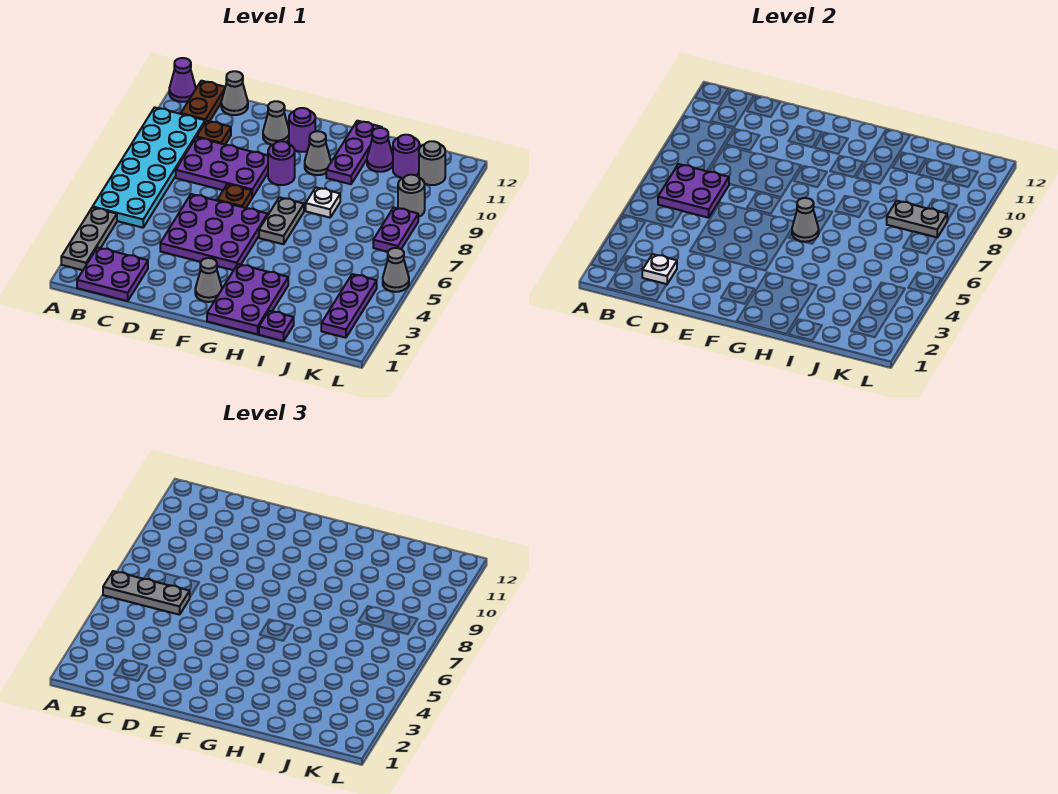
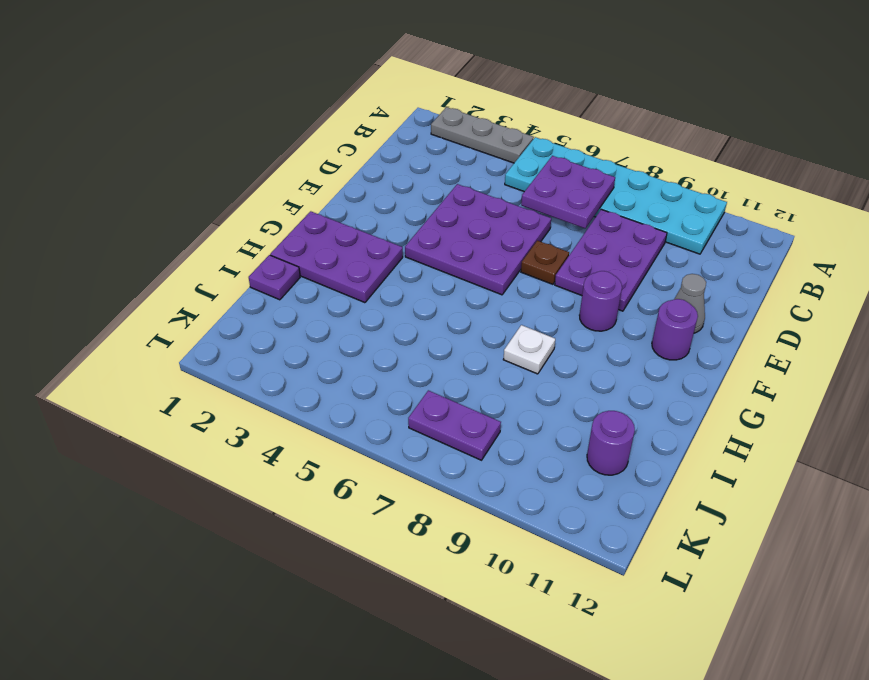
none -> purple cone A12 level 1
none -> purple plate B1:C2 level 1
none -> brown plate B11:B12 level 1
none -> brown plate C10 level 1

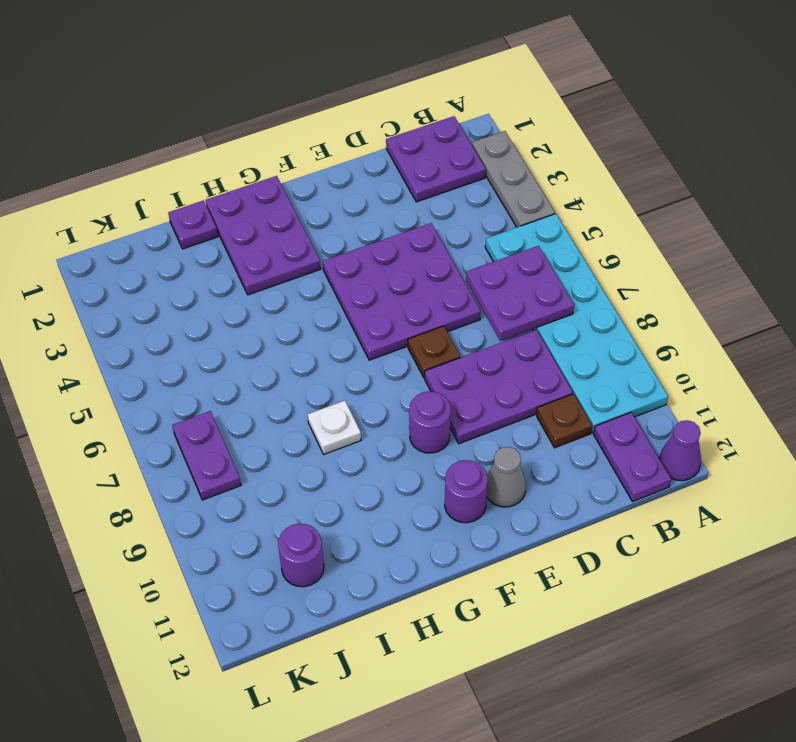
purple plate B11:B12 level 1 -> brown plate B11:B12 level 1
none -> grey cone C12 level 1
none -> grey cone F2 level 1
none -> grey plate G6:G7 level 1
none -> grey cone G10 level 1

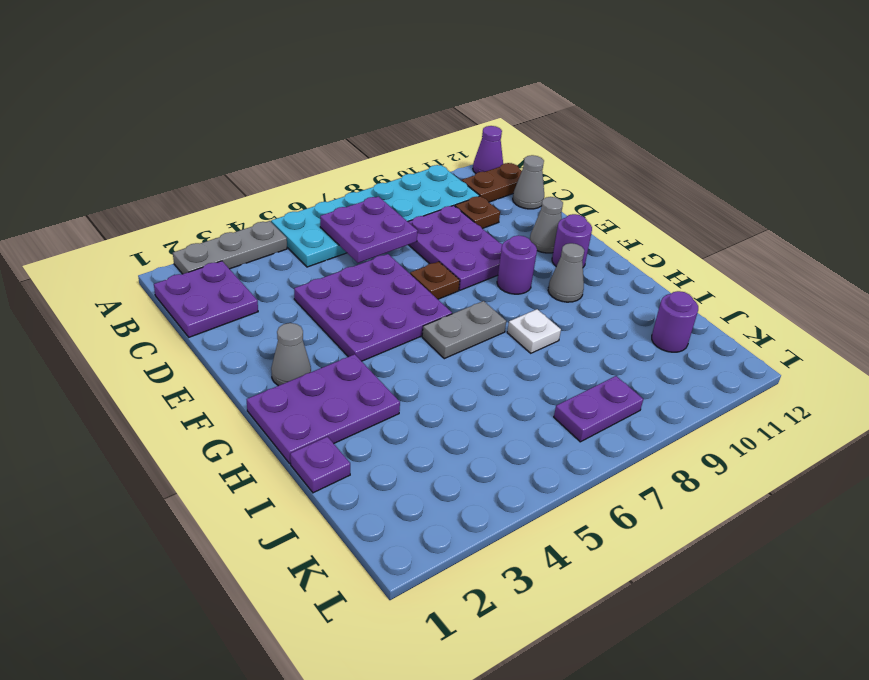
none -> purple plate H10:H12 level 1
none -> purple cone I11 level 1
none -> purple plate K2:K4 level 1
none -> grey round brick K9 level 1

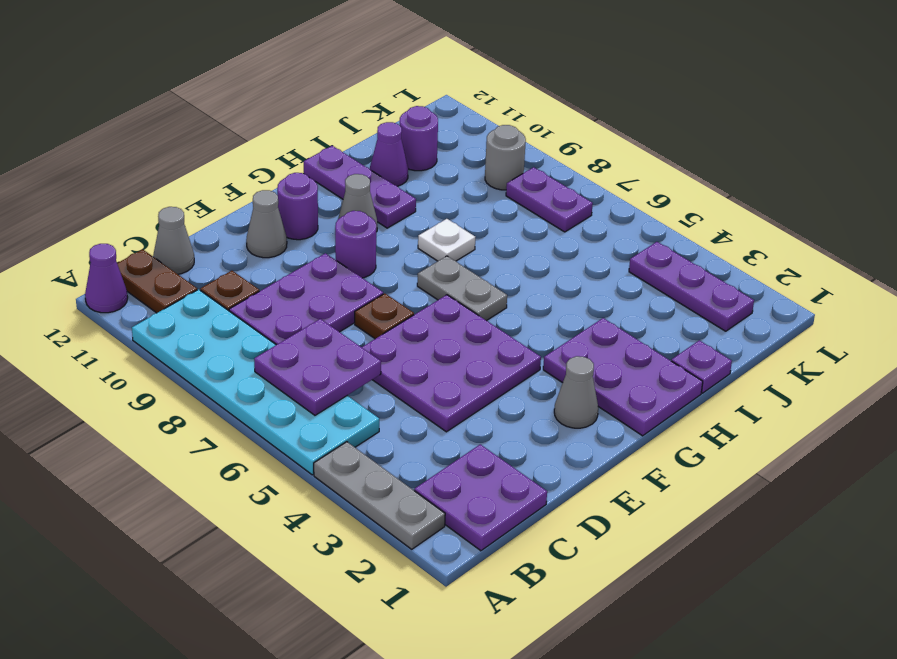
none -> grey round brick K11 level 1
none -> grey cone L5 level 1
none -> white plate C2 level 2
none -> grey cone G6 level 2

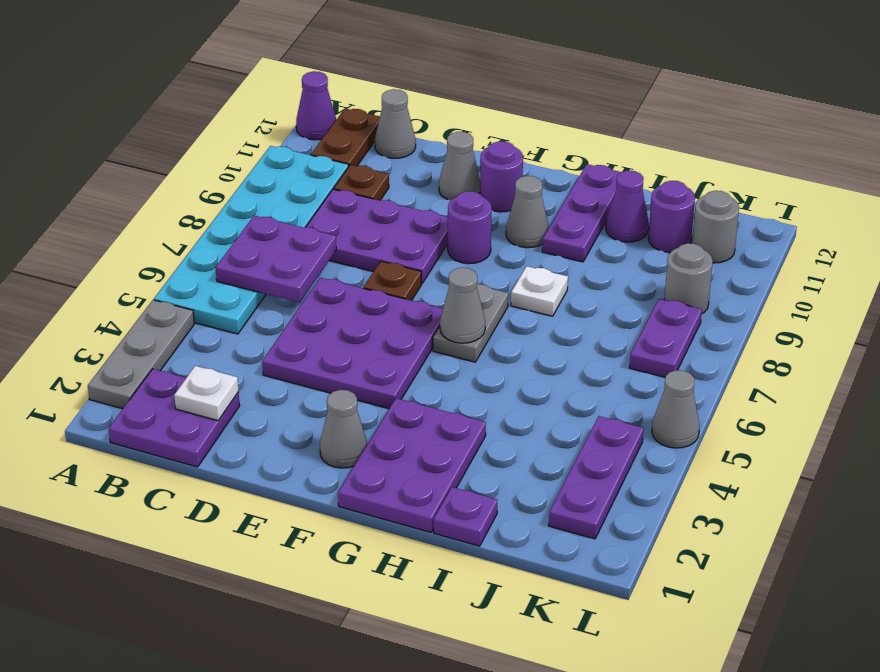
none -> grey plate J8:K8 level 2
none -> grey plate A6:C6 level 3

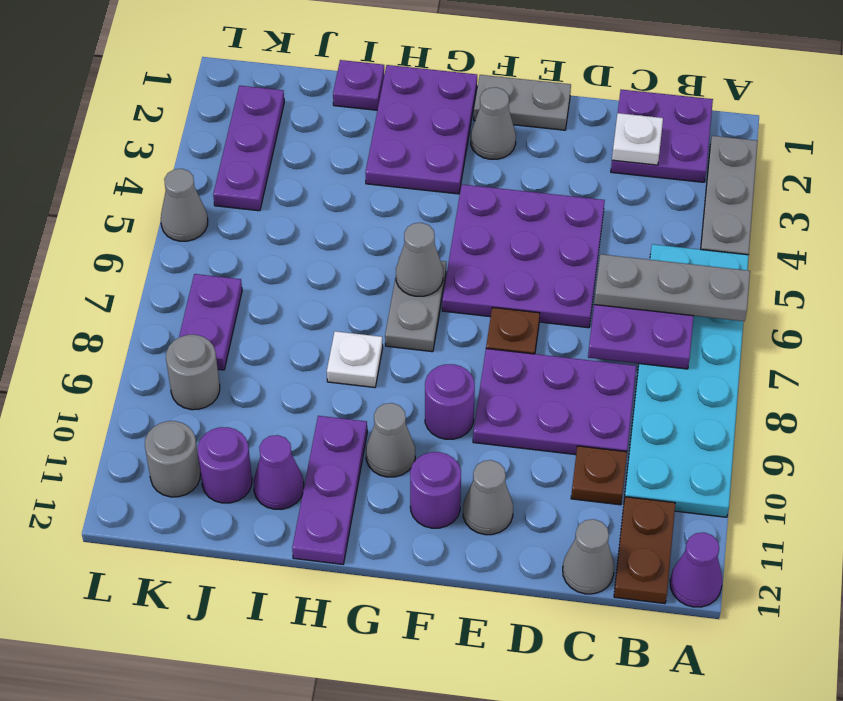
grey plate E1:F1 level 1 -> grey plate J8:K8 level 2

